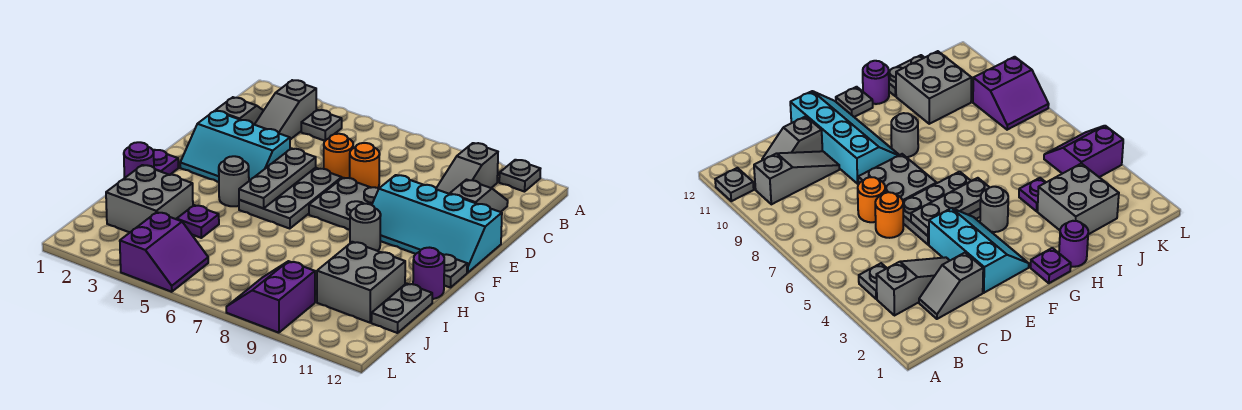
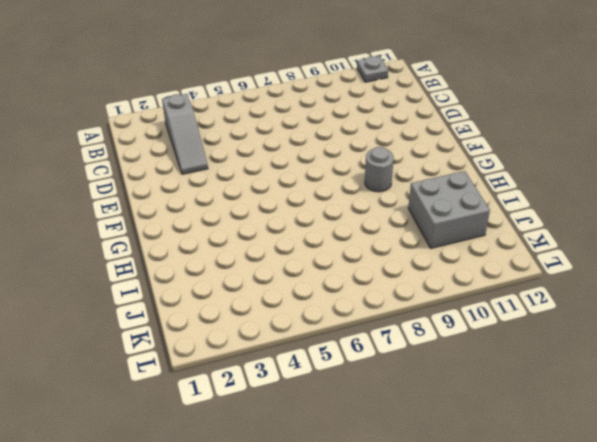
none -> grey plate B4 level 1
none -> grey slope B10:D10 level 1 top B
none -> grey slope C2:D2 level 1 top D

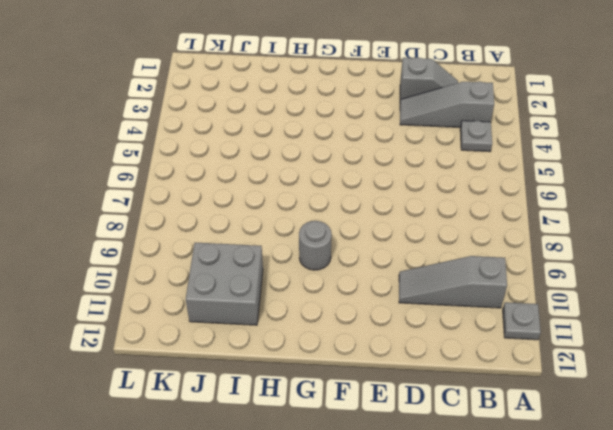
none -> grey slope C11:D11 level 1 top D
none -> orange round brick D6 level 1
none -> orange round brick D7 level 1

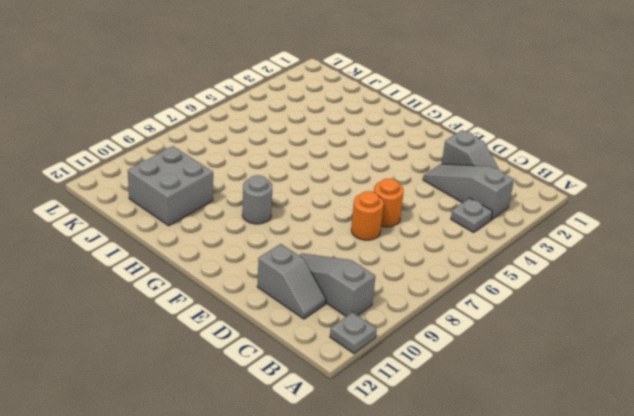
none -> cyan slope E2:F4 level 1 top E
none -> grey plate E5:G6 level 1
none -> grey plate E7:F8 level 1

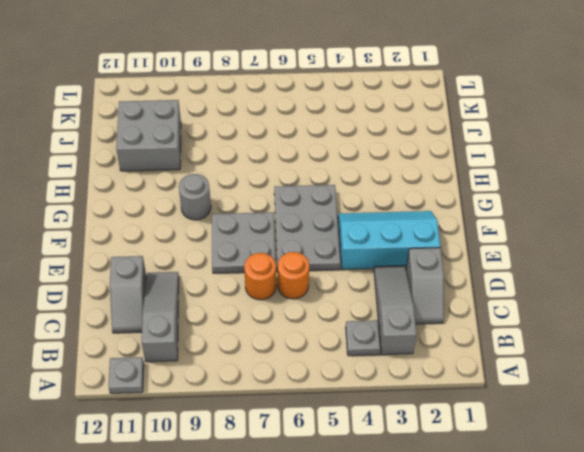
none -> cyan slope E9:F12 level 1 top E
none -> purple plate G1 level 1
none -> grey round brick G4 level 1

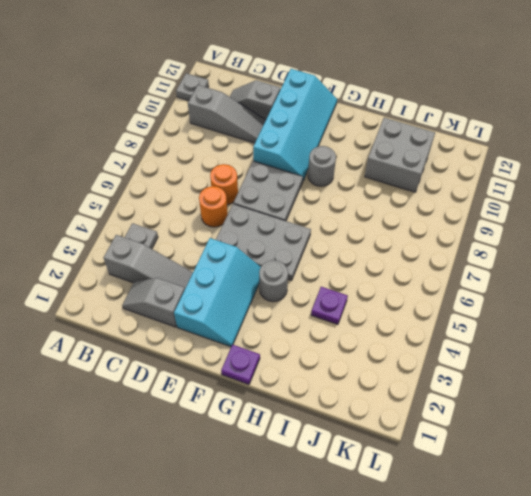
none -> grey plate G12 level 1
none -> purple round brick H1 level 1
none -> purple round brick H12 level 1

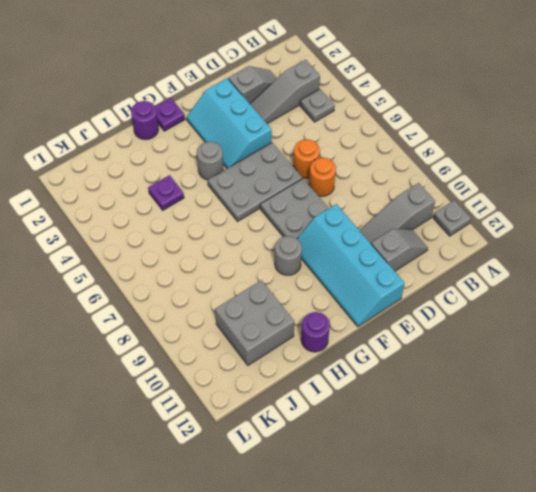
none -> grey plate G12 level 1
none -> grey brick I2:J3 level 1
none -> grey plate I12:J12 level 1

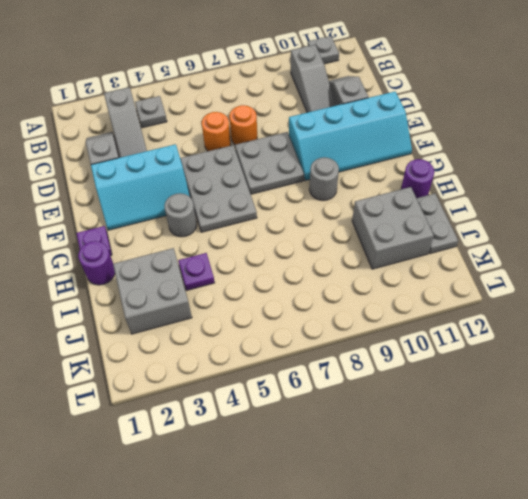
none -> grey plate G12 level 1
none -> purple slope K4:L5 level 1 top 4
none -> purple slope K8:L9 level 1 top 9

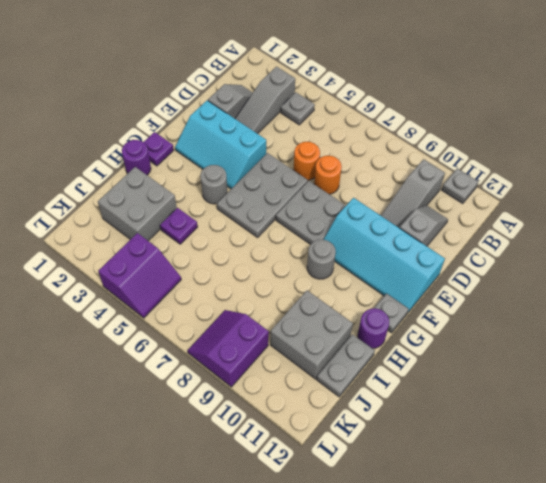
none -> grey plate E5:G5 level 2

